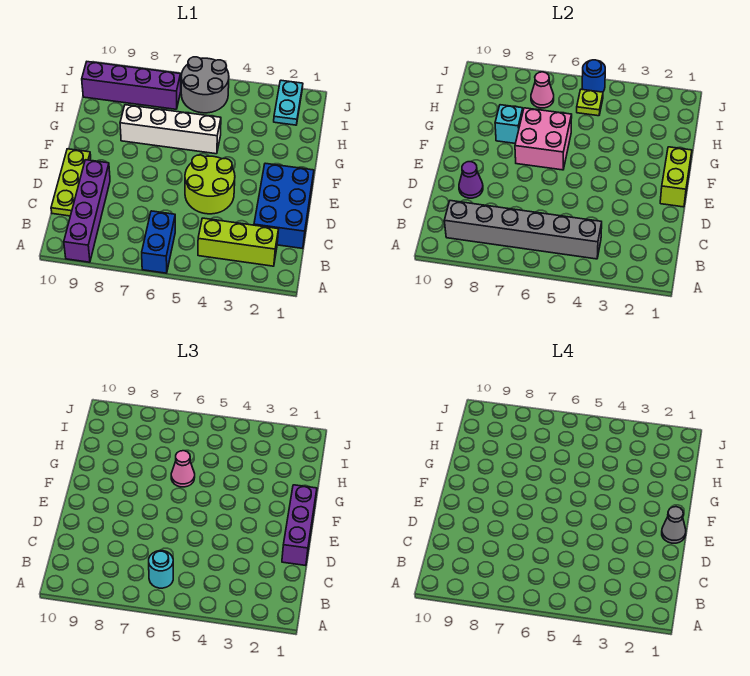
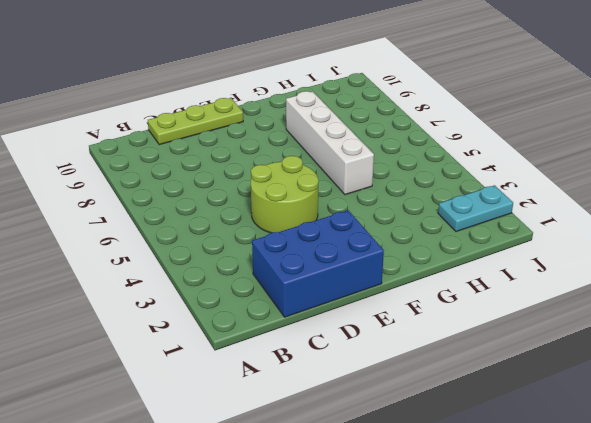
none -> blue brick A6:B6 level 1
none -> purple brick A9:D9 level 1
none -> lime brick B2:B4 level 1

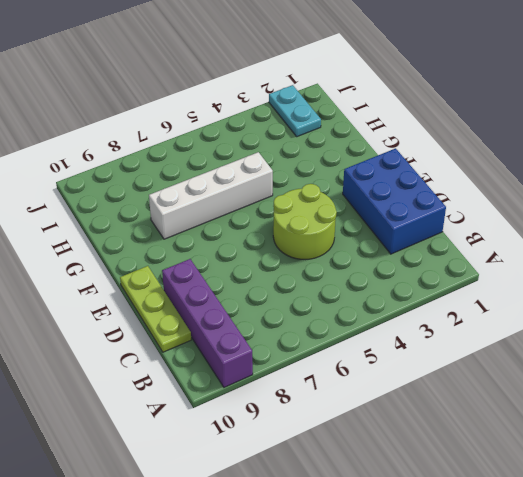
none -> blue brick A6:B6 level 1
none -> lime brick B2:B4 level 1
none -> grey round brick I5:J6 level 1

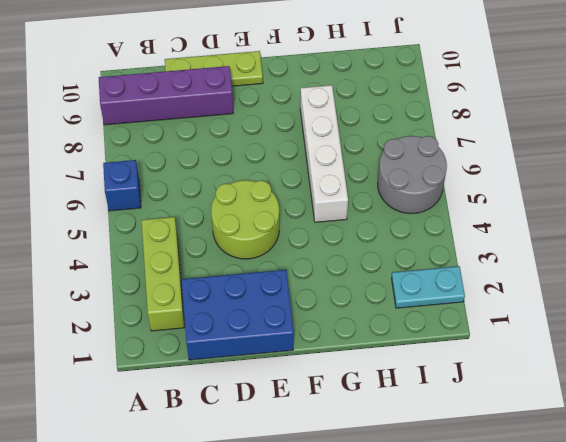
blue brick A6 level 1 -> blue brick A6:B6 level 1
none -> purple brick I7:I10 level 1
none -> grey brick B4:B9 level 2
none -> purple cone D9 level 2

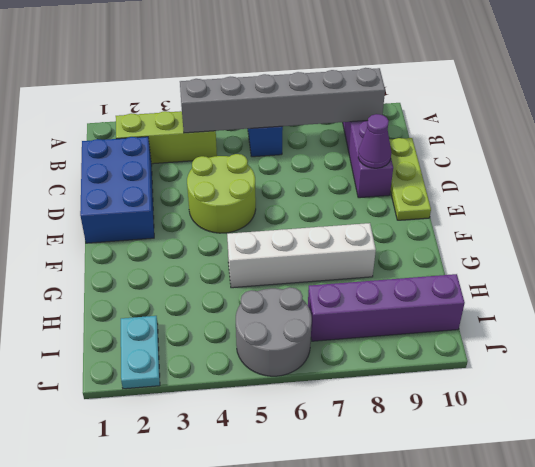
none -> lime brick E1:F1 level 2
none -> pink brick F6:G7 level 2
none -> cyan brick G8 level 2

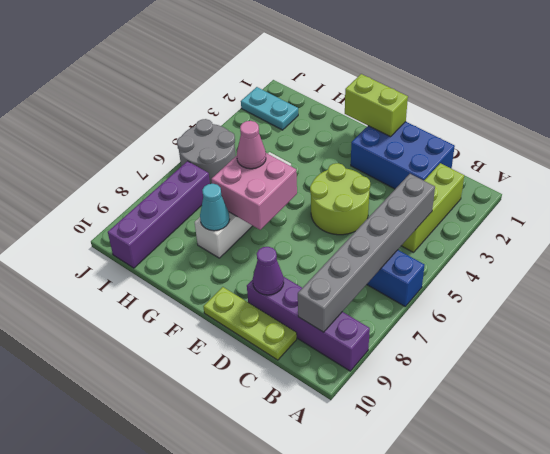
cyan cone G8 level 2 -> cyan brick G8 level 2
none -> lime plate I5 level 2
none -> pink cone I7 level 2
none -> blue round brick J5 level 2

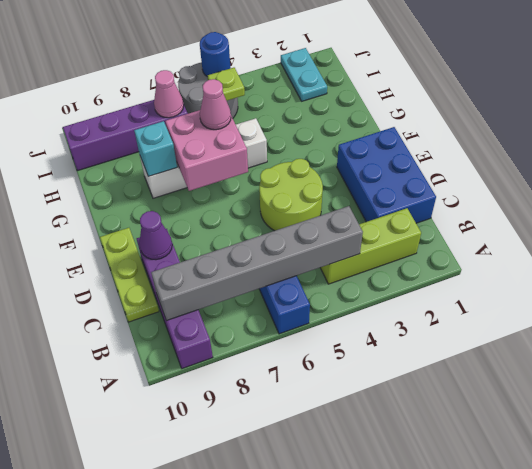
none -> lime brick E1:F1 level 2
none -> cyan round brick B6 level 3
none -> purple brick D1:F1 level 3

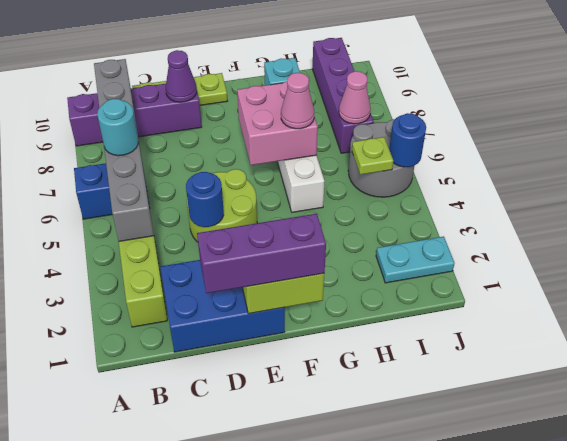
blue round brick D4 level 2 -> none
none -> grey cone E1 level 4

